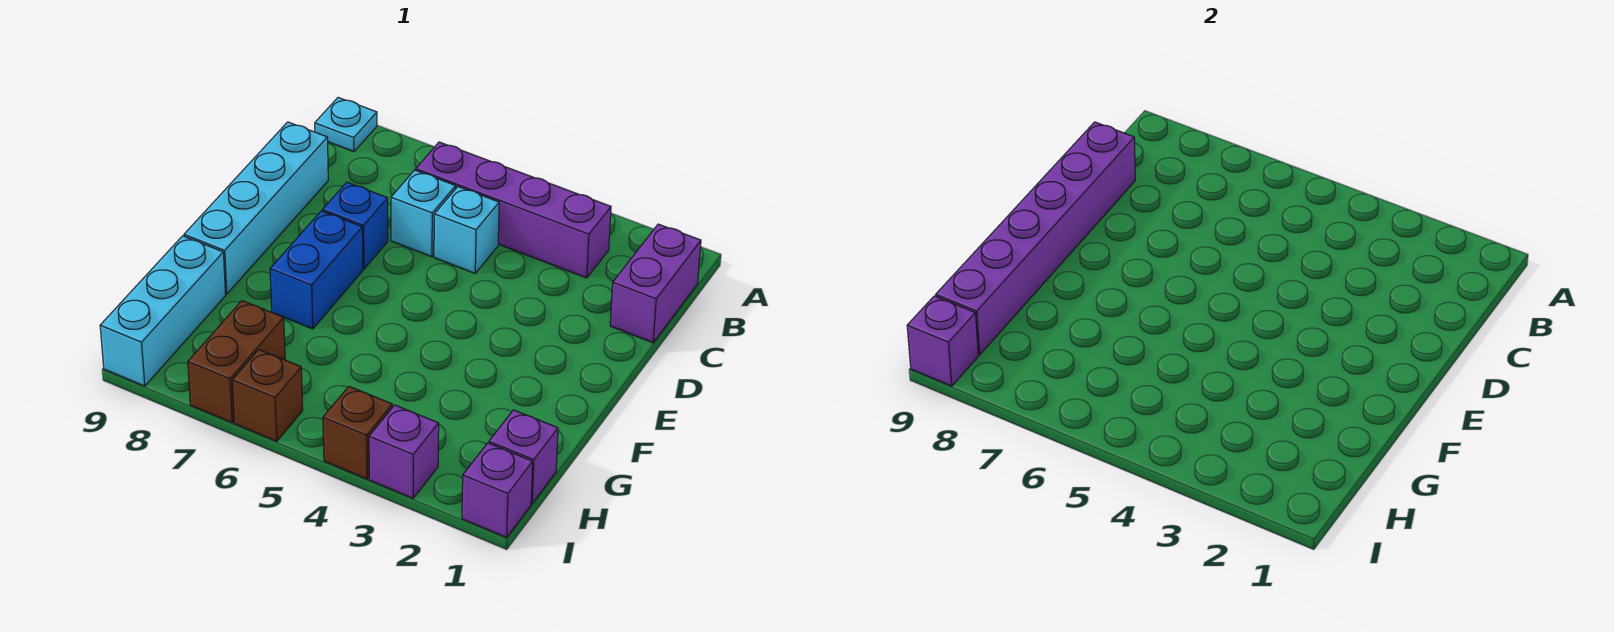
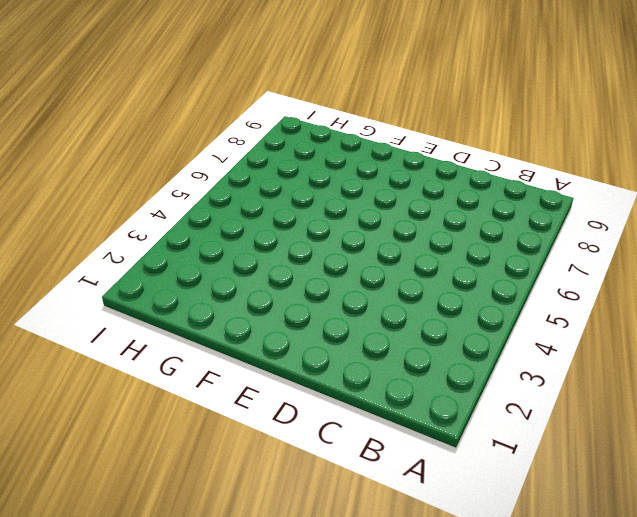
none -> cyan plate A9 level 1
none -> purple brick B1:C1 level 1
none -> purple brick B3:B6 level 1

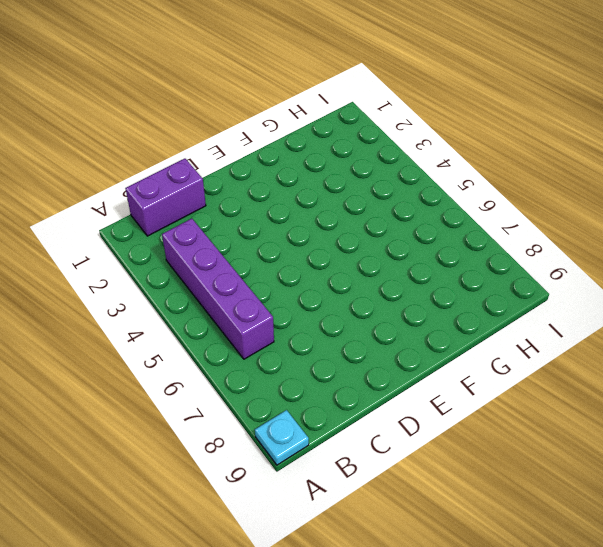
none -> cyan brick C5 level 1
none -> cyan brick C6 level 1
none -> cyan brick C9:F9 level 1

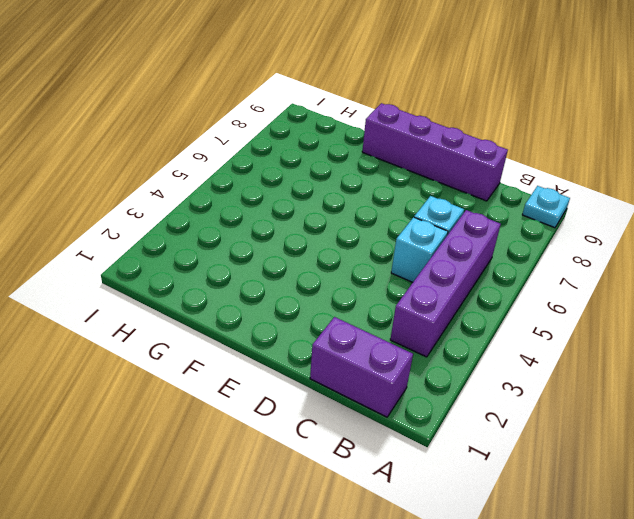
purple brick C9:F9 level 1 -> cyan brick C9:F9 level 1
none -> blue brick D7 level 1
none -> blue brick E7:F7 level 1
none -> cyan brick G9:I9 level 1

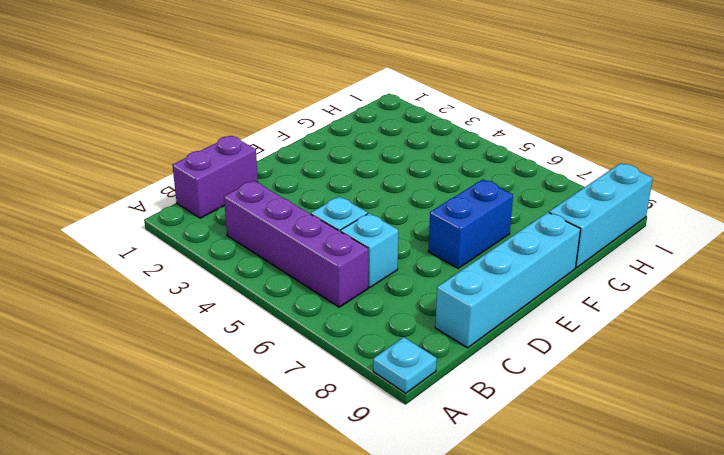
none -> blue brick D7 level 1
none -> purple brick H1 level 1
none -> brown brick H7:I7 level 1

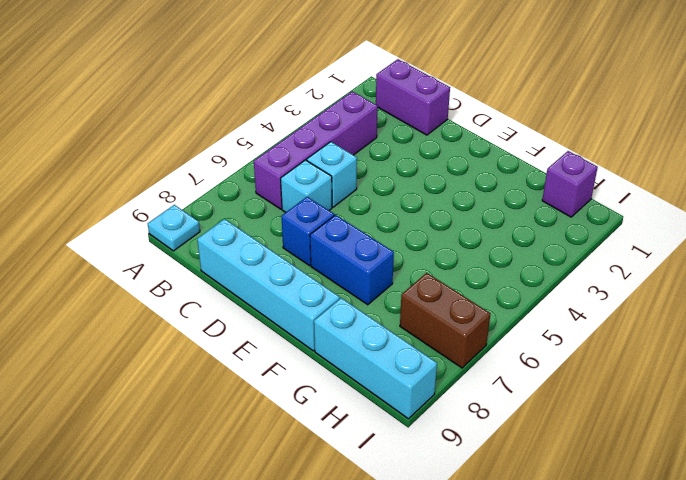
none -> purple brick I1 level 1
none -> purple brick I3 level 1
none -> brown brick I4 level 1

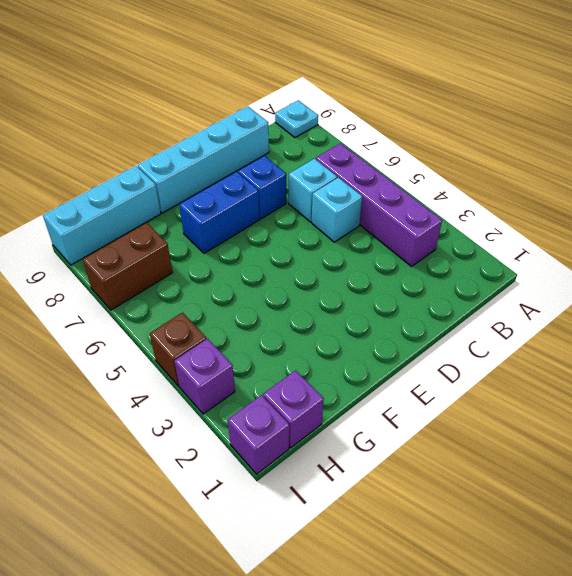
none -> purple brick B1:C1 level 1
none -> brown brick I6 level 1
none -> purple brick C9:H9 level 2

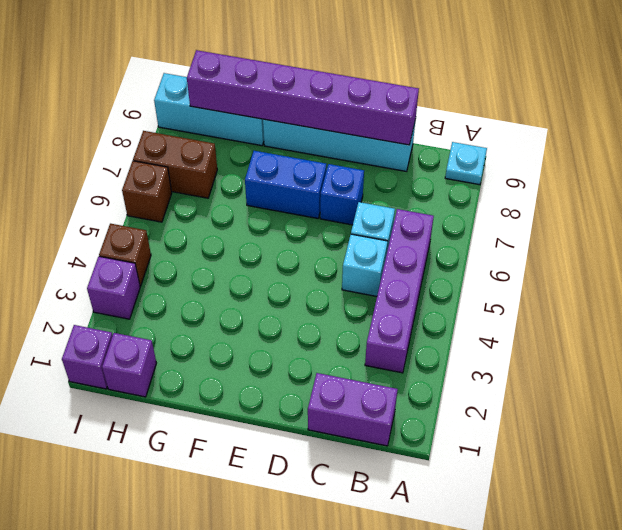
none -> purple brick I9 level 2

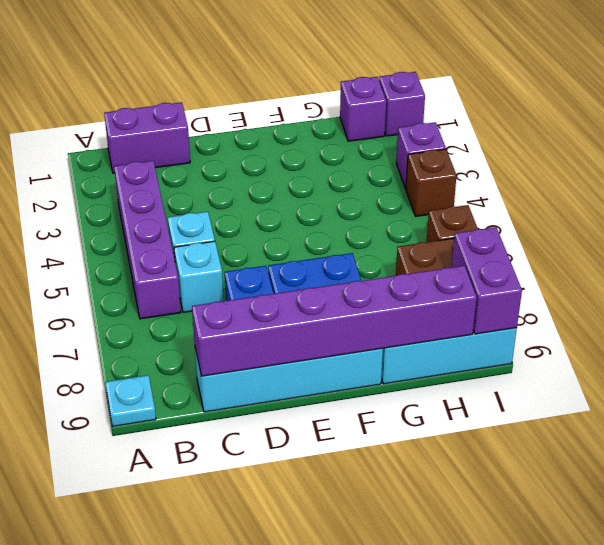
purple brick I8:I9 level 2 -> purple brick I9 level 2

